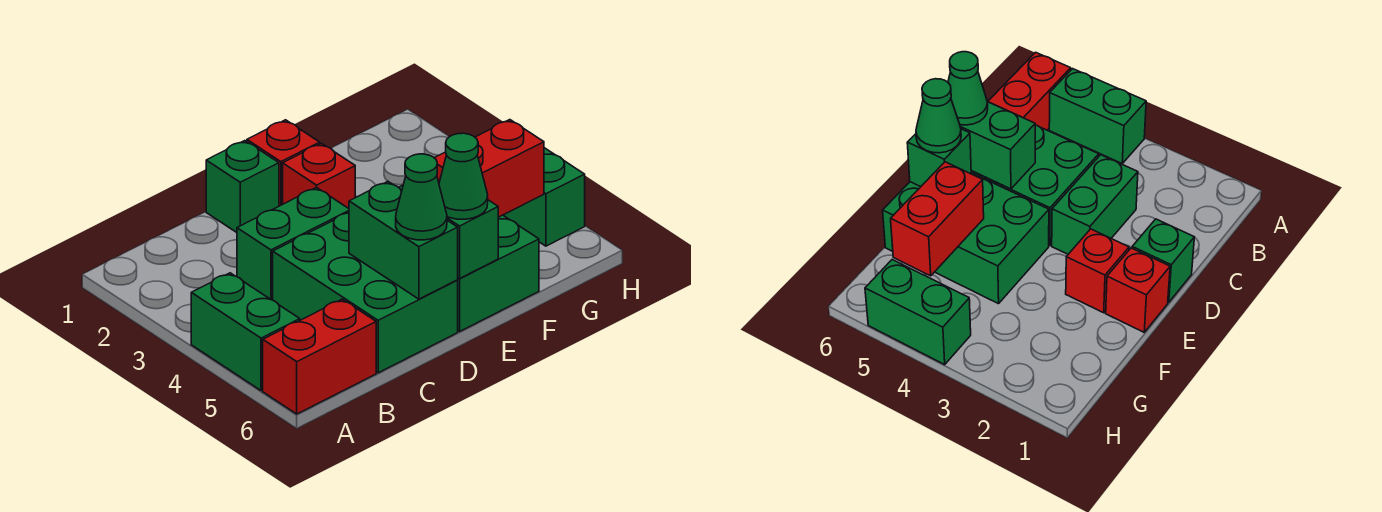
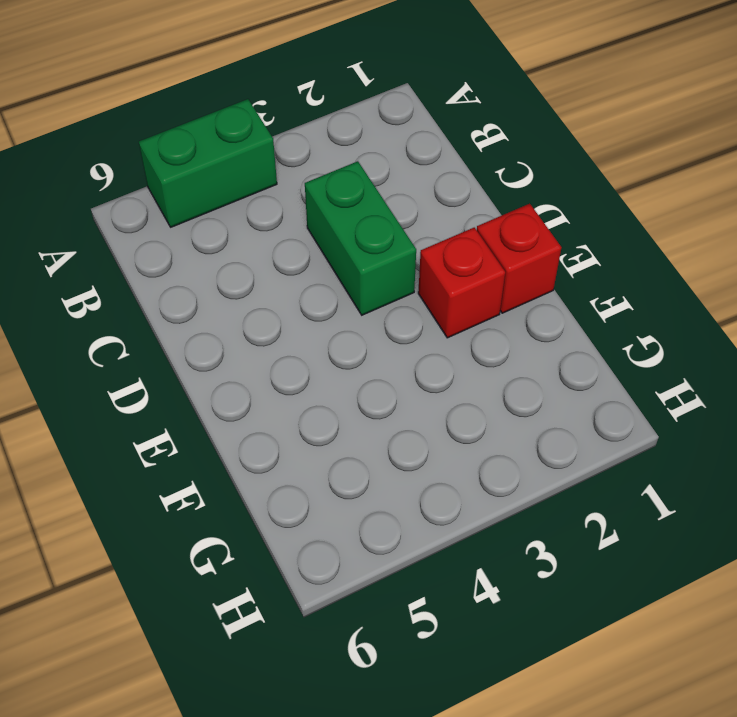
none -> red brick A6:B6 level 1
none -> green brick C4:D6 level 1
none -> green brick D1 level 1

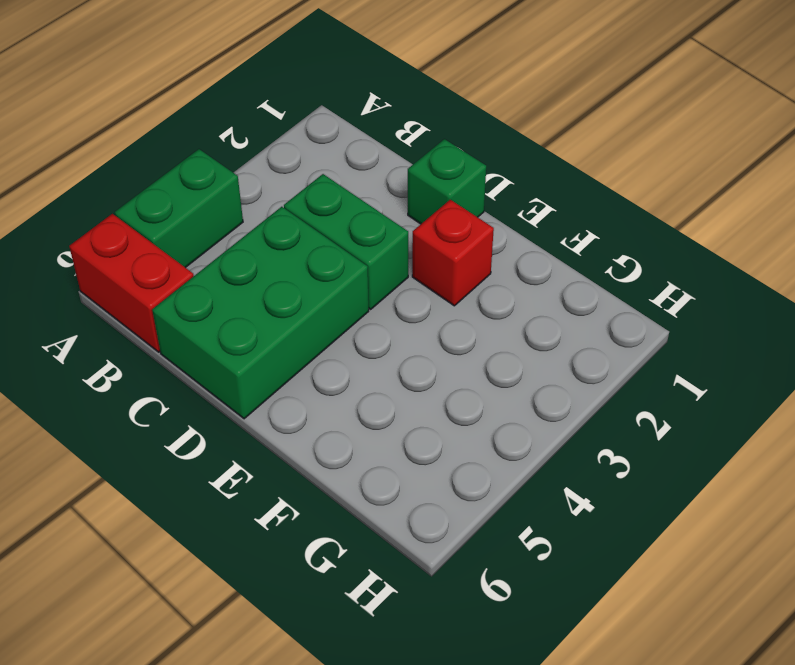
none -> red brick E1 level 1
none -> green brick E4:F6 level 1
none -> green brick H4:H5 level 1

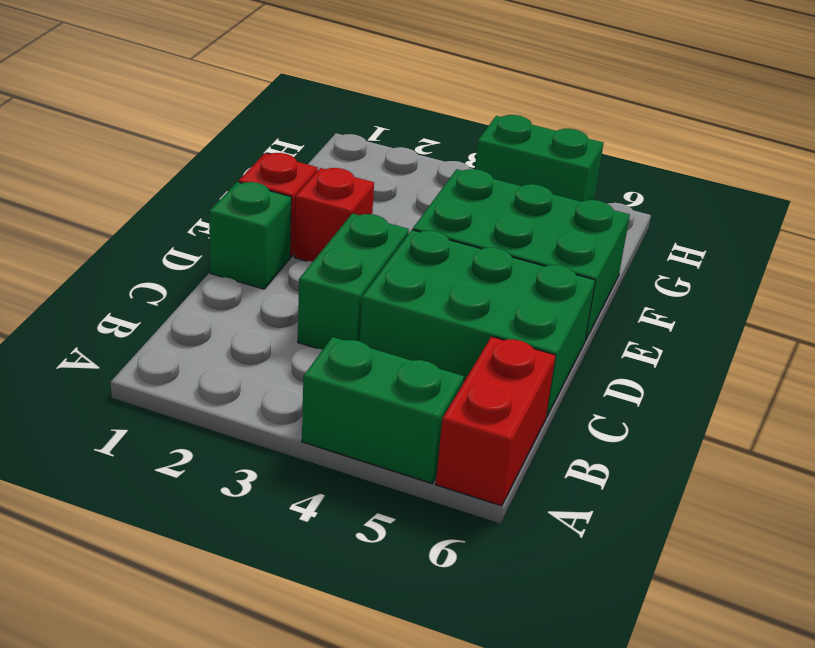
none -> green brick D5:D6 level 2
none -> green brick E6 level 2
none -> red brick F5:G5 level 2

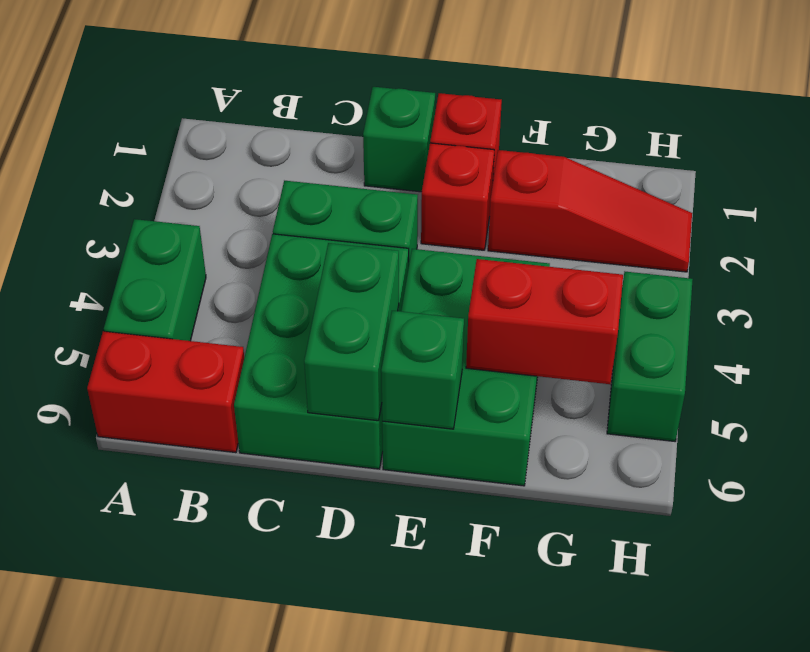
red slope F2:H2 level 1 top F -> none
none -> green cone D6 level 3
none -> green cone E6 level 3

